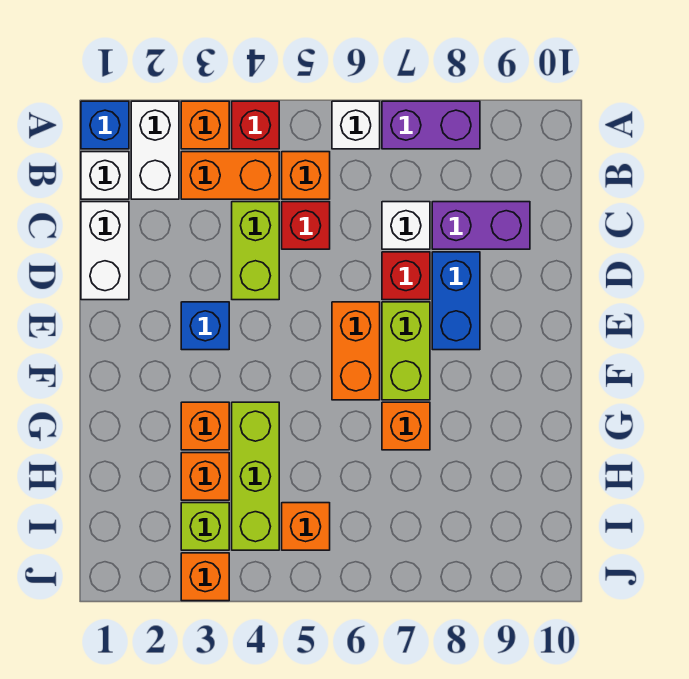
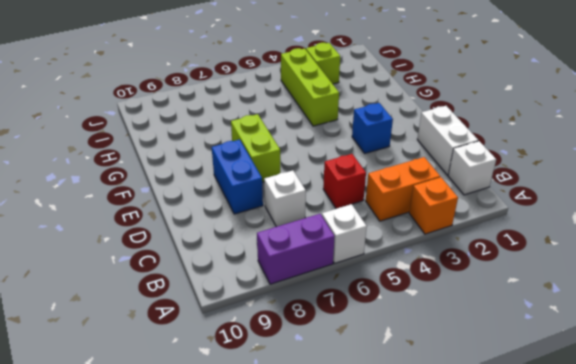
none -> blue brick A1 level 1
none -> white brick A2:B2 level 1
none -> red brick A4 level 1

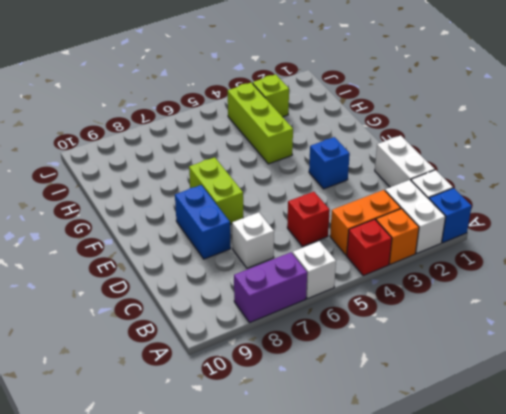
none -> orange brick B5 level 1
none -> lime brick C4:D4 level 1
none -> purple brick C8:C9 level 1

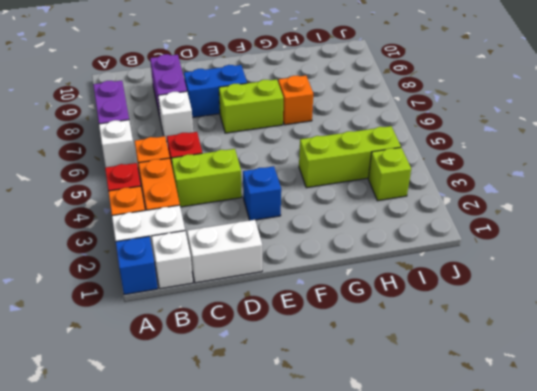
none -> red brick D7 level 1
none -> orange brick E6:F6 level 1
none -> orange brick G3 level 1

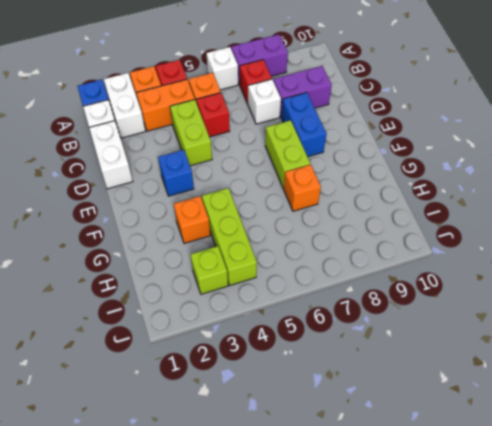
red brick B7 level 1 -> red brick D7 level 1
none -> orange brick E6:F6 level 1
none -> orange brick H3 level 1
none -> orange brick I5 level 1

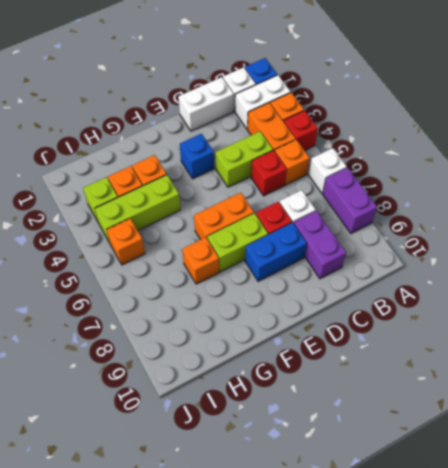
none -> orange brick J3 level 1

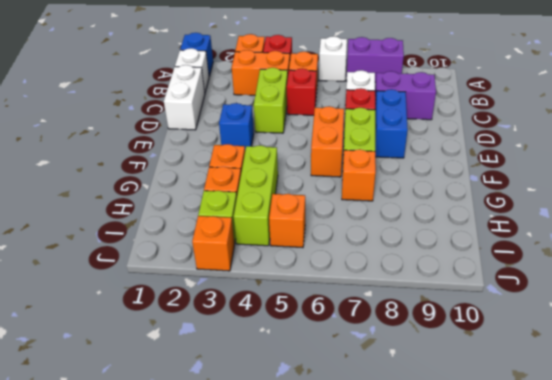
none -> white brick A2:B2 level 1

